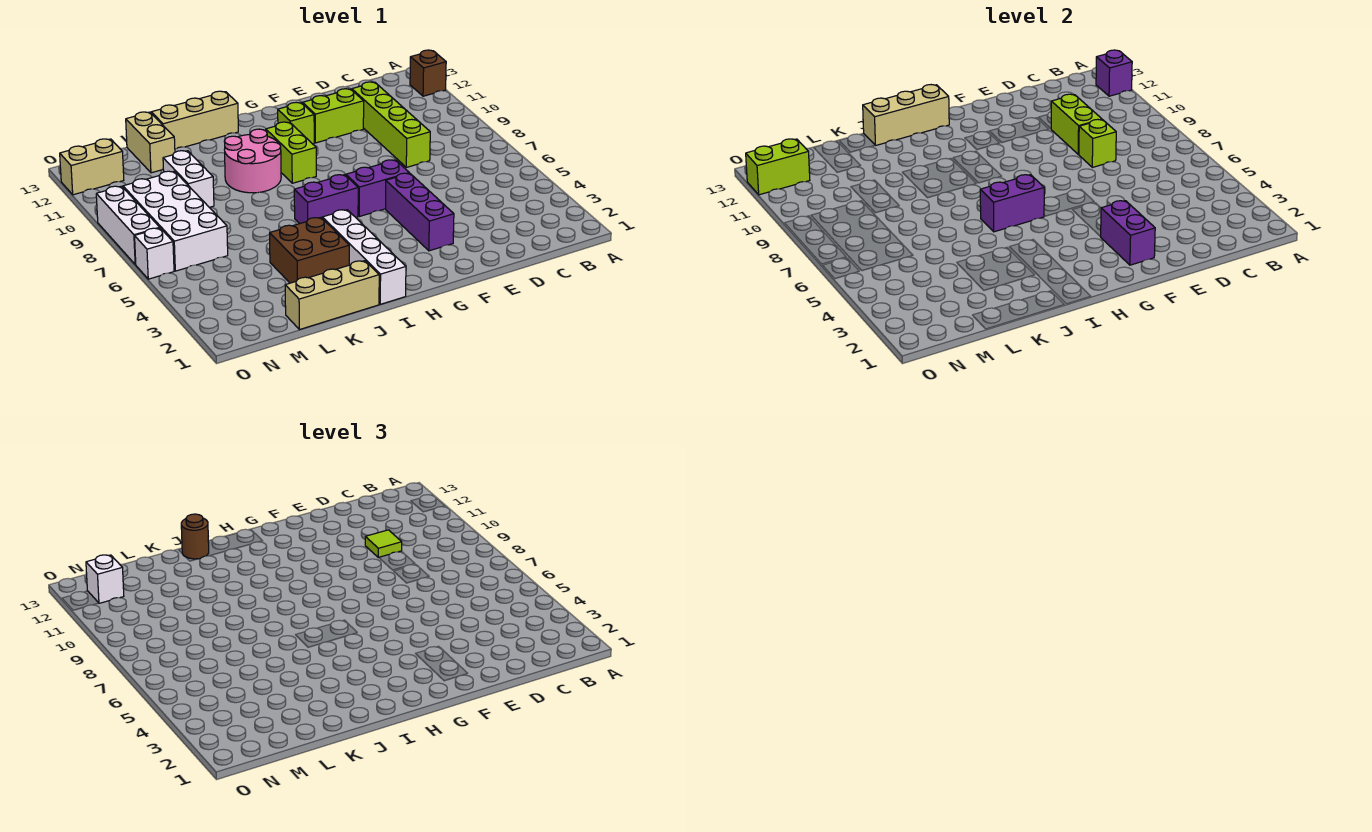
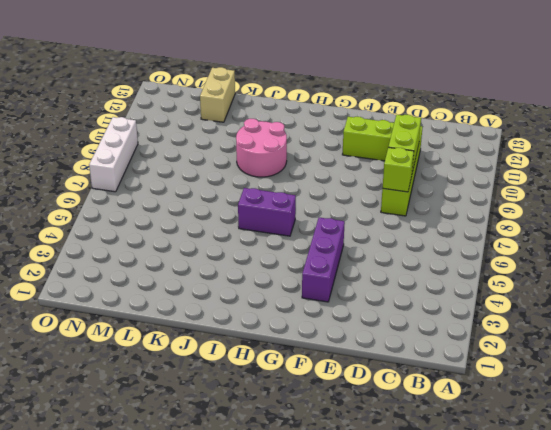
none -> brown brick A12 level 1
none -> purple brick F6:G6 level 1
none -> lime brick G11 level 1

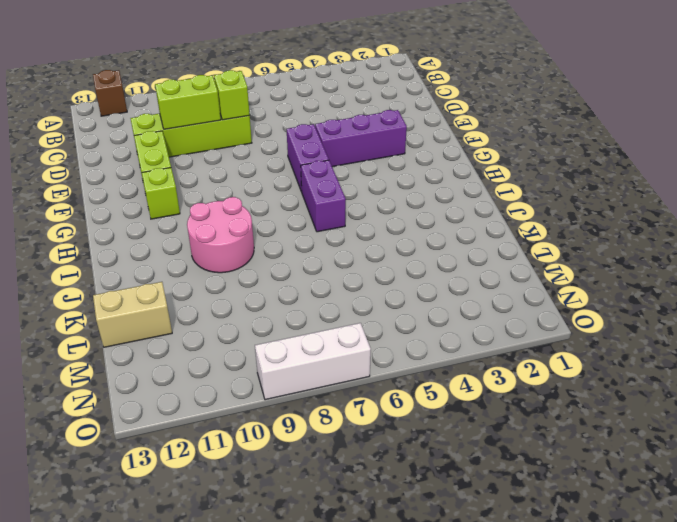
none -> lime brick H9:H10 level 1
none -> white brick I1:I4 level 1
none -> tan brick I13:K13 level 1

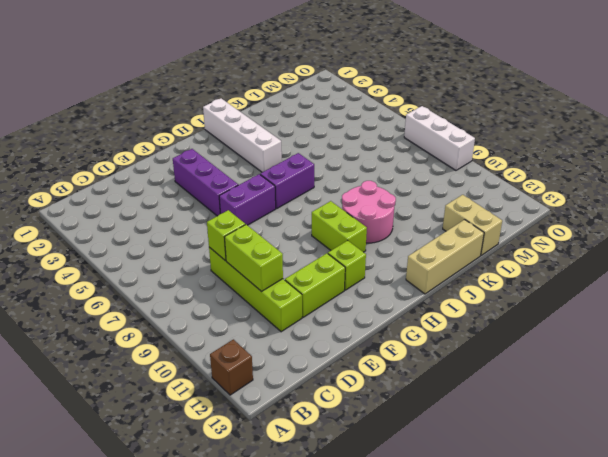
none -> tan brick J1:L1 level 1
none -> brown brick J3:K4 level 1
none -> white brick L9:L10 level 1

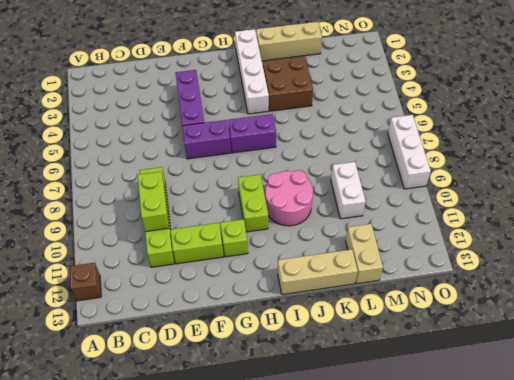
none -> white brick M6:N9 level 1
none -> tan brick N12:O12 level 1
none -> white brick O6 level 1

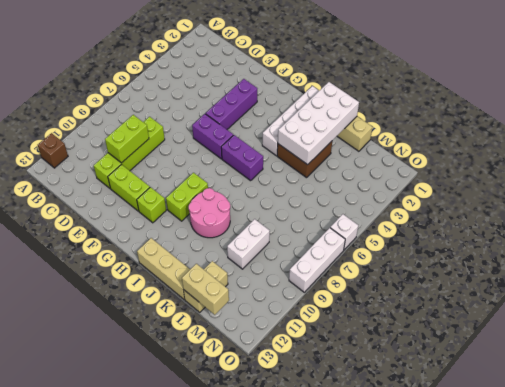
white brick J1:K4 level 2 -> white brick M6:N9 level 1
tan brick L13:M13 level 2 -> tan brick N12:O12 level 1
none -> purple brick A12 level 2
none -> lime brick D8 level 2
none -> purple brick F2:F3 level 2

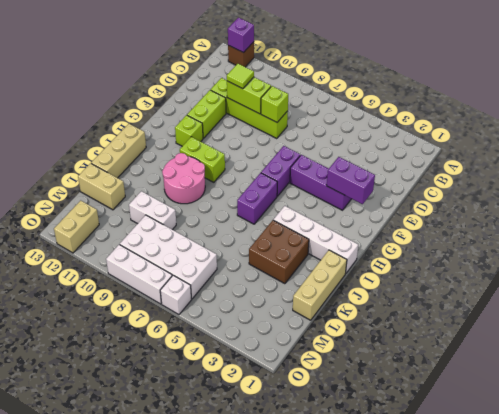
none -> purple brick H6:I6 level 2
none -> tan brick H13:J13 level 2
none -> lime brick N12:O12 level 2

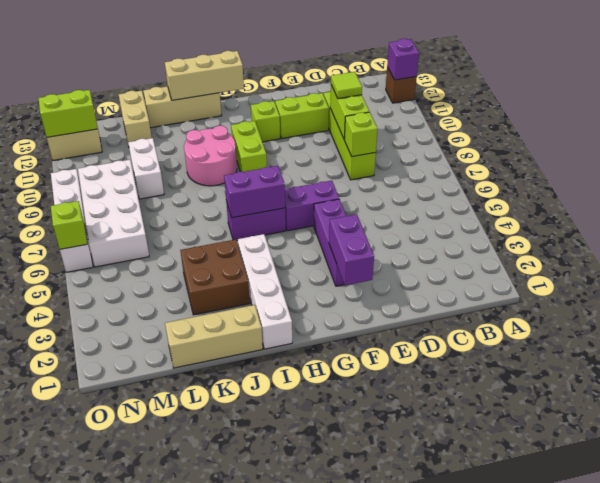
lime brick O6 level 2 -> none
none -> brown round brick J13 level 3
none -> white brick N12 level 3

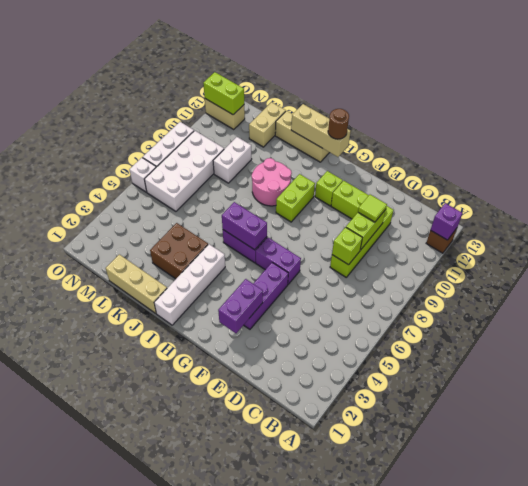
brown round brick H13 level 3 -> brown round brick J13 level 3
none -> white brick N12 level 3

